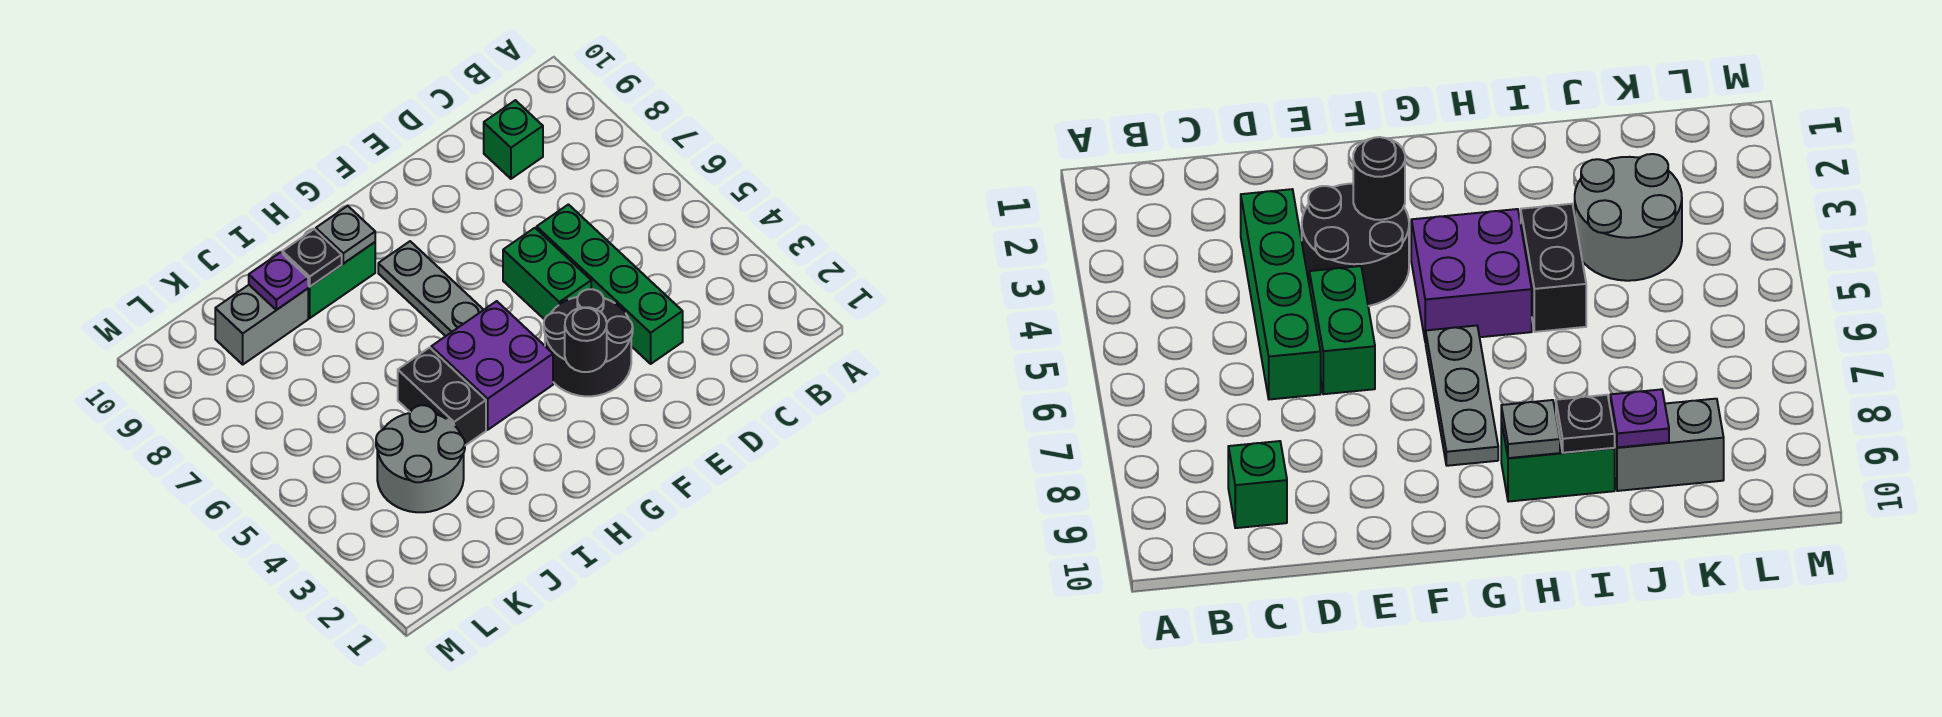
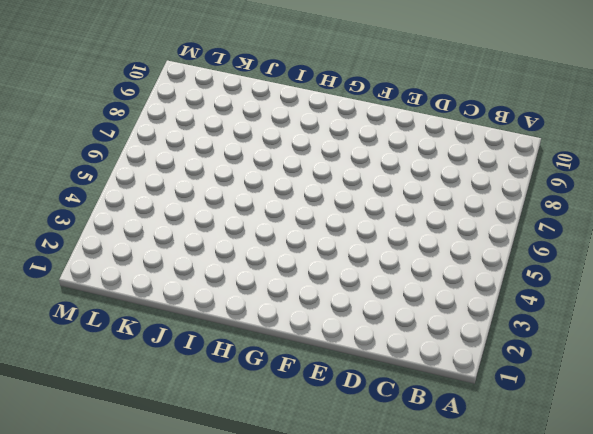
none -> green brick C9 level 1
none -> green brick D3:D6 level 1
none -> black round brick E3:F4 level 1

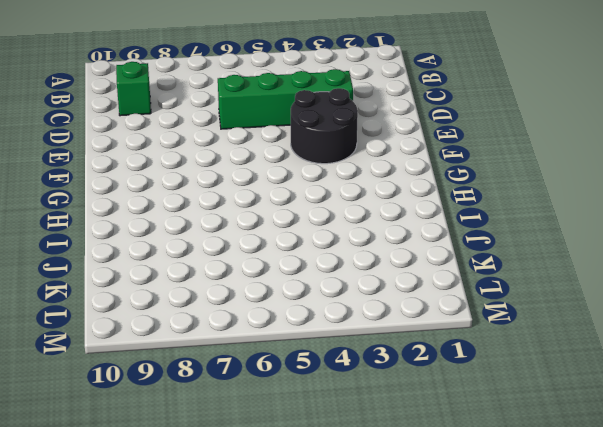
none -> green brick E5:E6 level 1
none -> purple brick G4:H5 level 1
none -> grey plate G6:G8 level 1

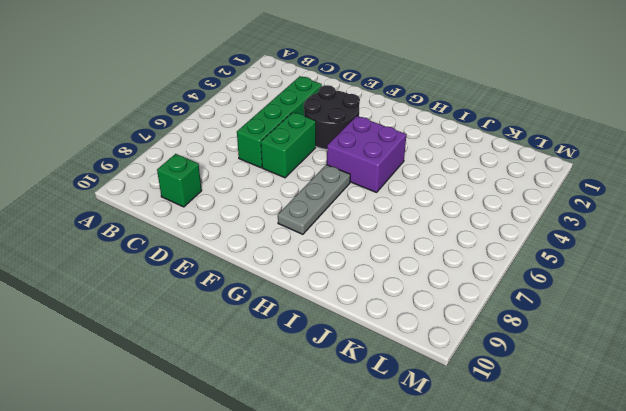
none -> green brick H9:I9 level 1
none -> black brick I4:I5 level 1
none -> grey round brick J3:K4 level 1

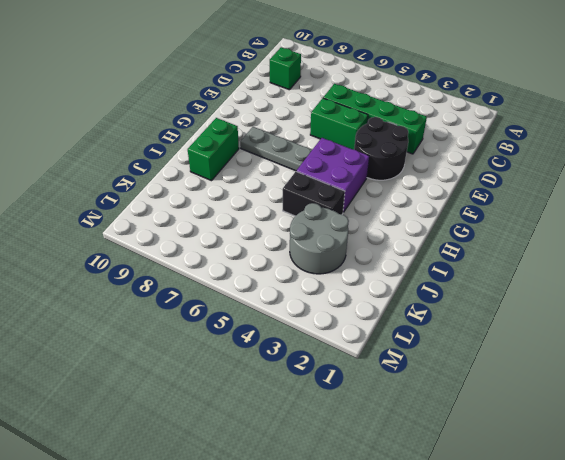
none -> grey brick J9:K9 level 1
none -> black round brick F3 level 2
none -> grey plate H9 level 2

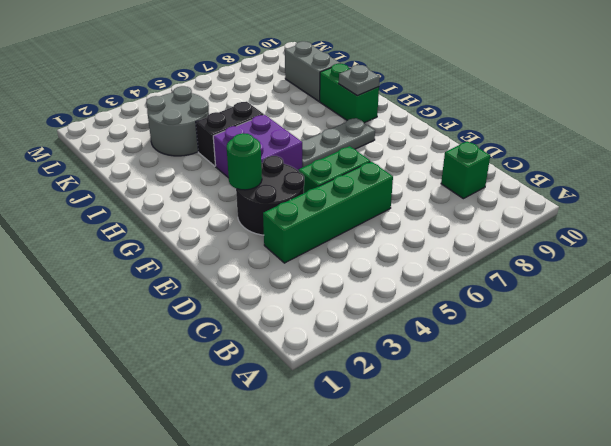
green round brick F3 level 2 -> black round brick F3 level 2
none -> black plate I9 level 2
none -> purple plate J9 level 2

